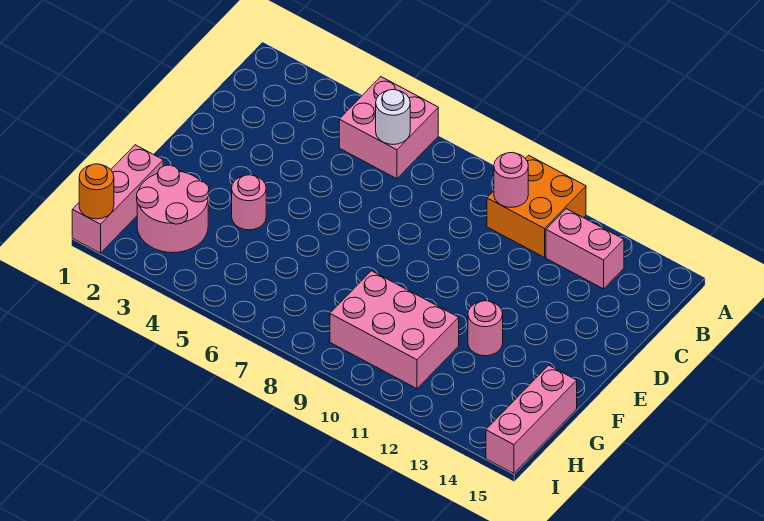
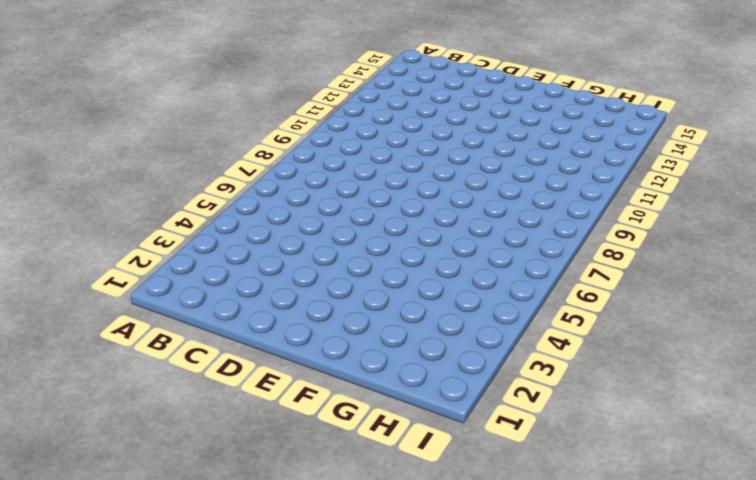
none -> pink brick A5:B6 level 1
none -> orange brick A10:B11 level 1
none -> pink brick B12:B13 level 1

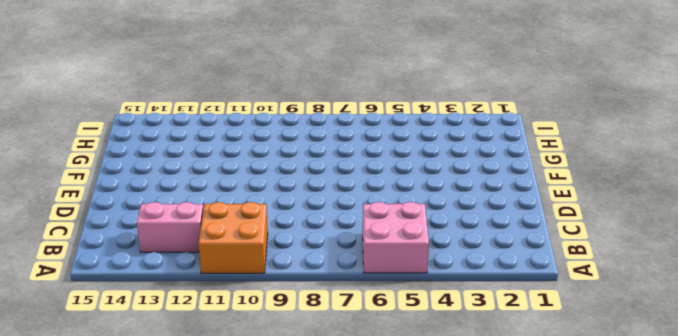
none -> pink round brick F4 level 1
none -> pink round brick F12 level 1
none -> pink brick G1:I1 level 1

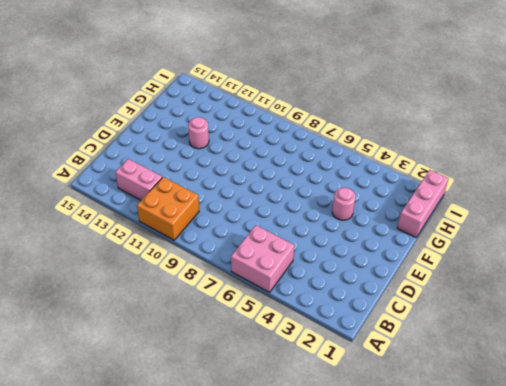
none -> pink round brick G2:H3 level 1
none -> pink brick G9:H11 level 1
none -> pink brick G15:I15 level 1

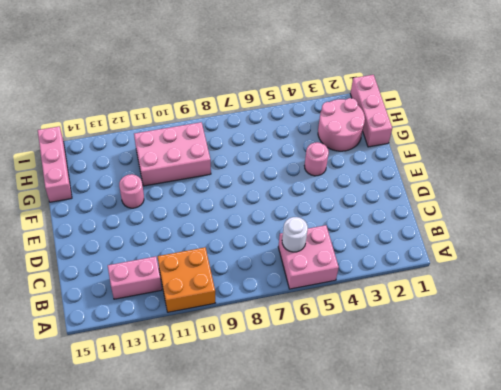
none -> pink round brick B10 level 2
none -> orange round brick I1 level 2

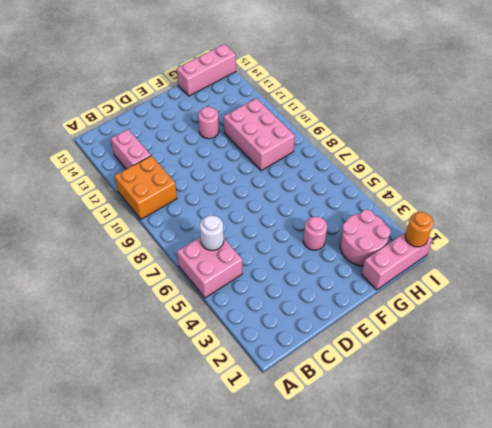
none -> pink round brick B10 level 2

